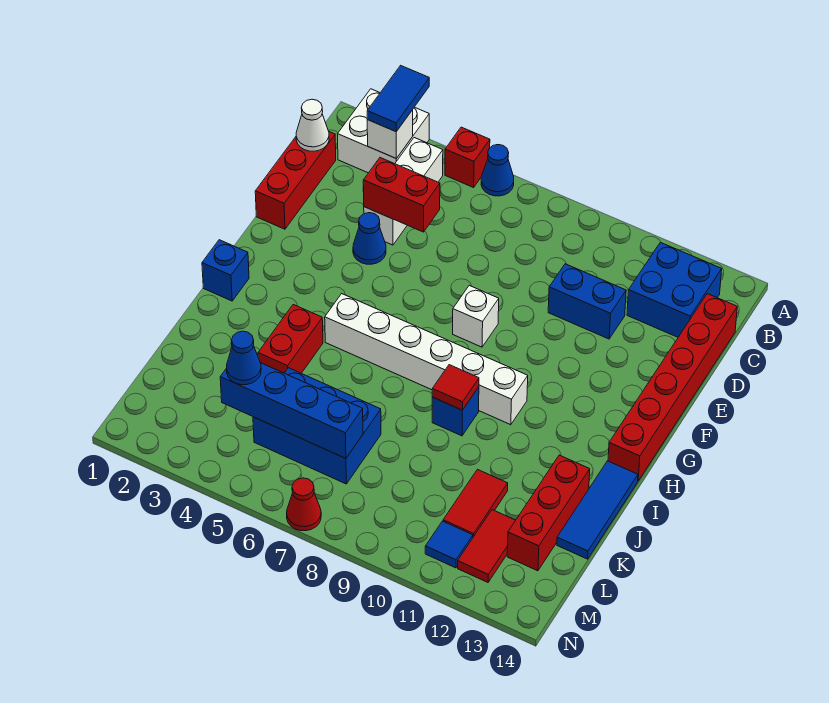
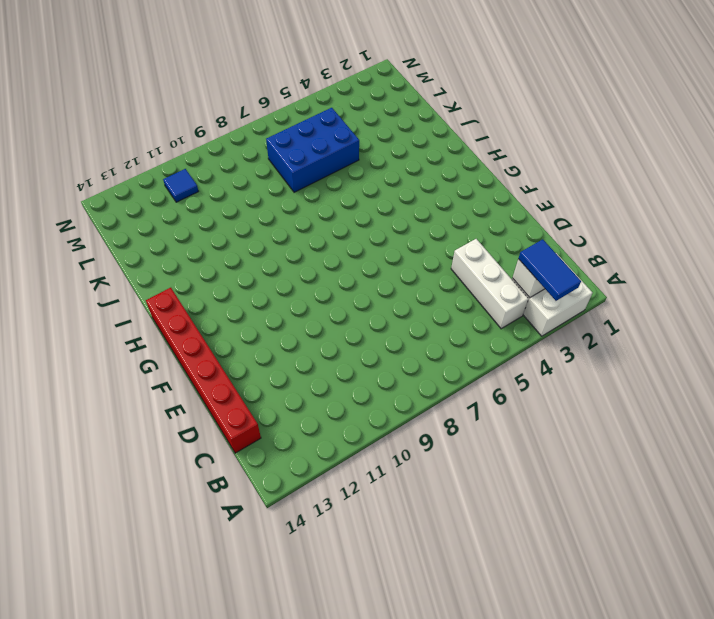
none -> red brick A5 level 1
none -> blue cone A6 level 1
none -> blue brick B12:C13 level 1

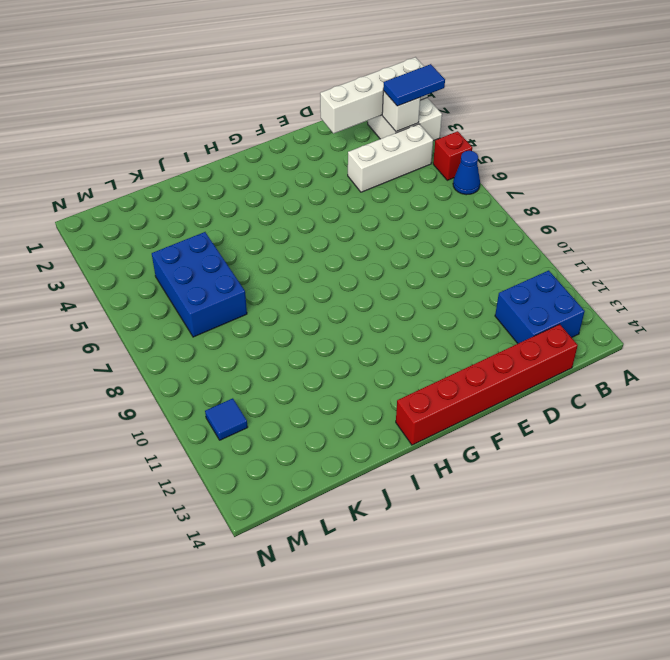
white brick A2:D2 level 2 -> none
none -> red brick C1:E1 level 1
none -> blue brick D10:D11 level 1
none -> blue cone E4 level 1

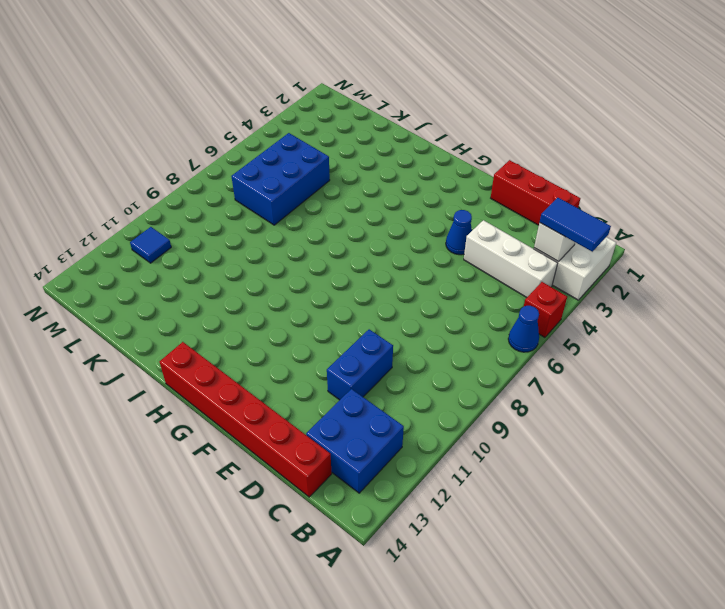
none -> white brick F8 level 1
none -> blue brick H1 level 1
none -> white brick H5:H10 level 1

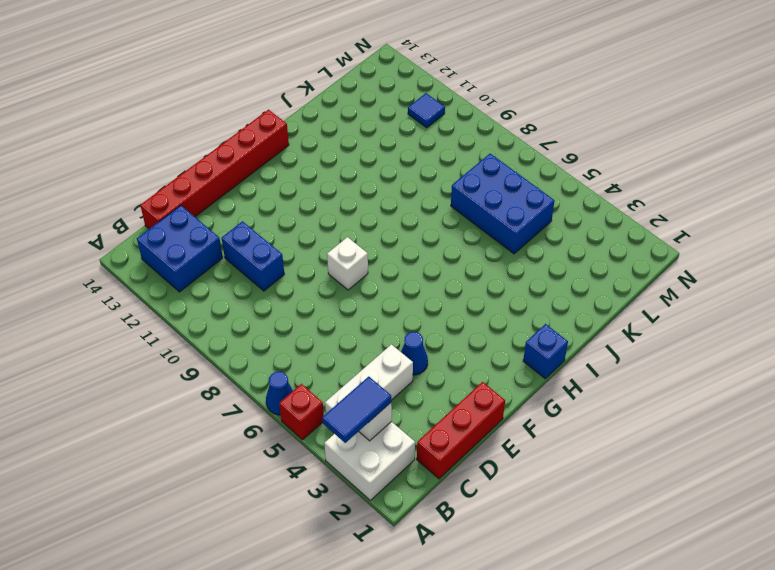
none -> white brick H5:H10 level 1
none -> red brick I4:J4 level 1
none -> blue brick I9 level 1

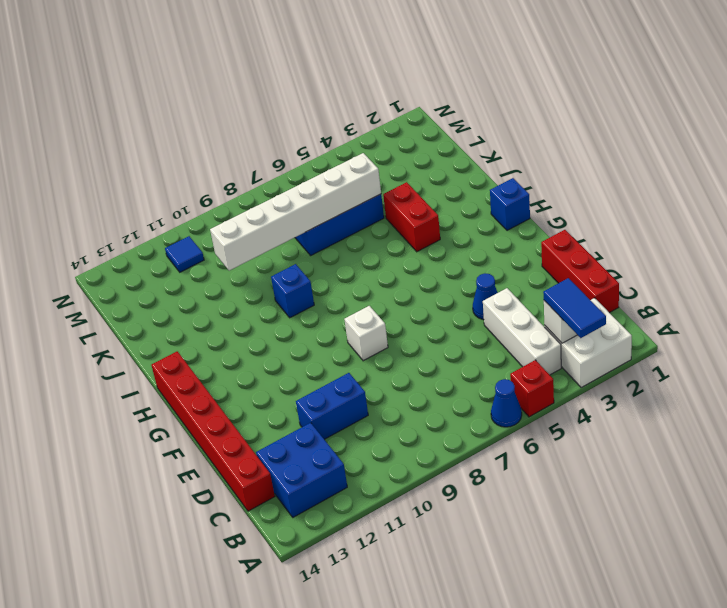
white brick K5:K10 level 2 -> white brick H5:H10 level 1
none -> blue tile I14:K14 level 1
none -> red brick J13:L13 level 1
none -> red tile K11:L11 level 1

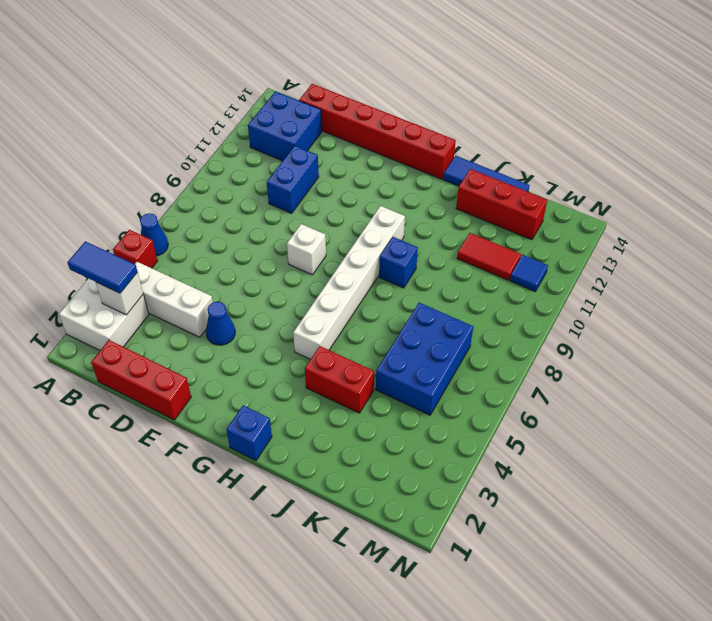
none -> red tile L12:M12 level 1
none -> red cone N7 level 1
none -> white cone C1 level 2

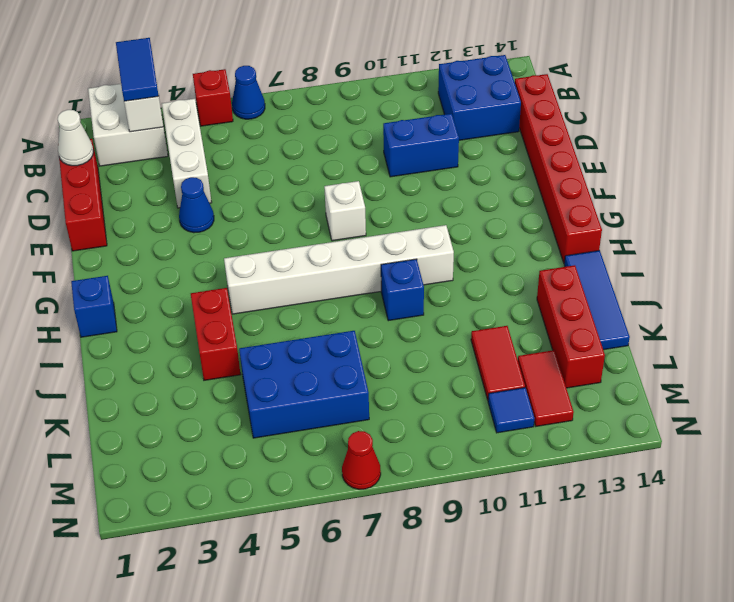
none -> red brick D4:D5 level 2
none -> red tile I9 level 2
none -> blue brick L4:L7 level 2

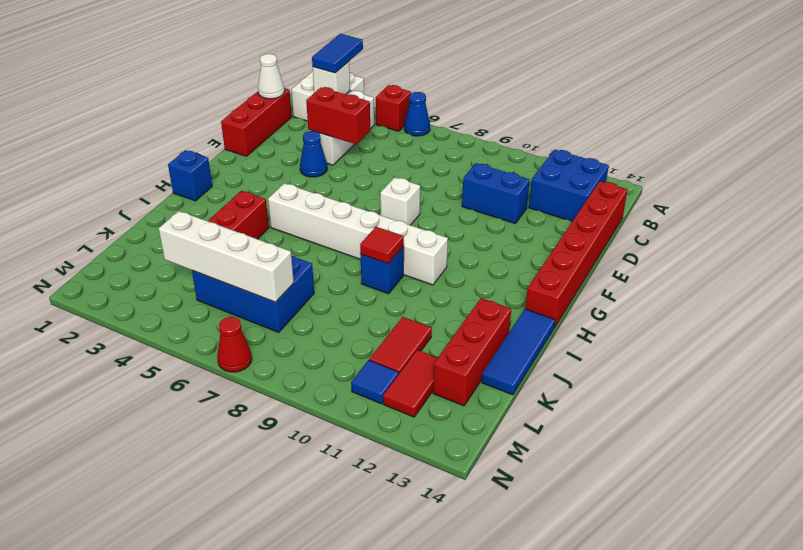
white brick L4:L7 level 2 -> blue brick L4:L7 level 2
none -> blue cone L4 level 3

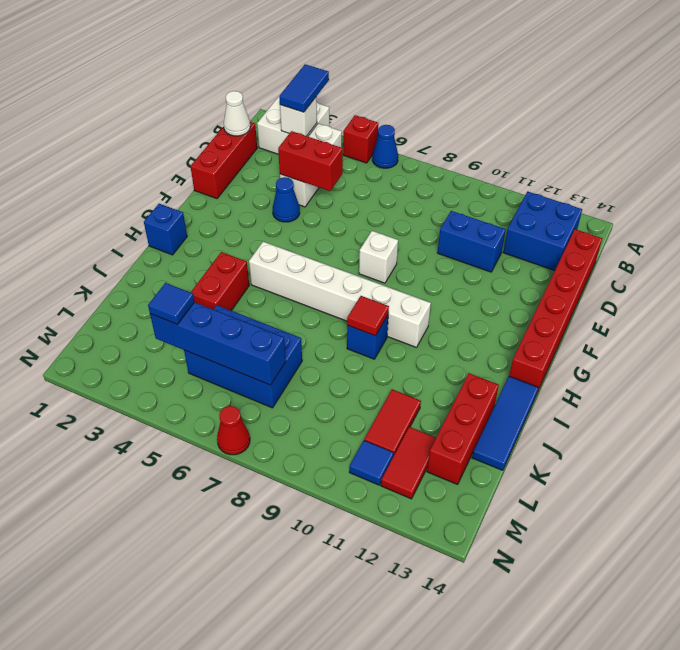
blue tile L4 level 3 -> blue cone L4 level 3

